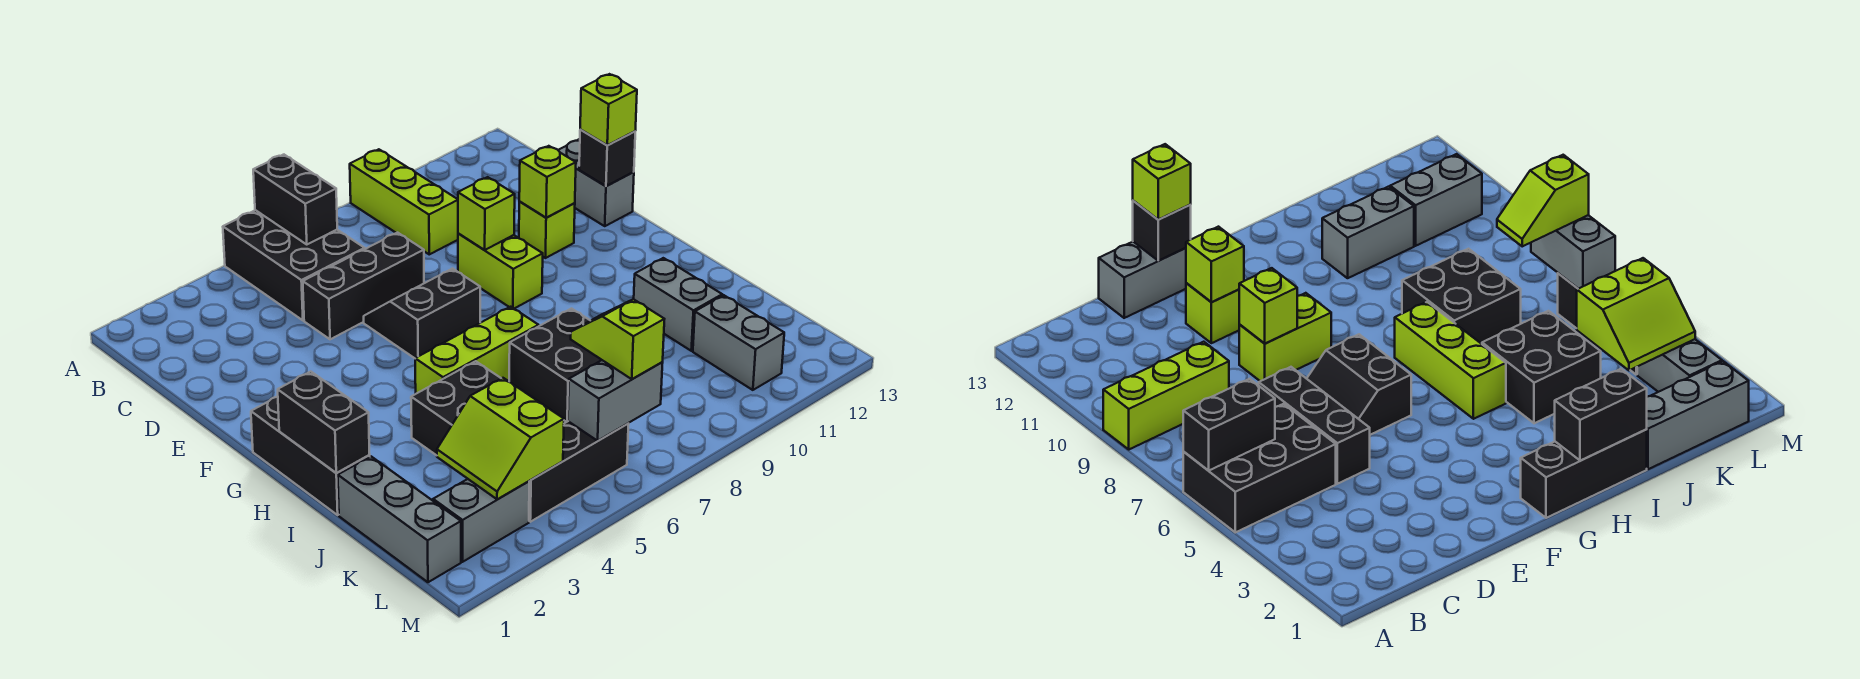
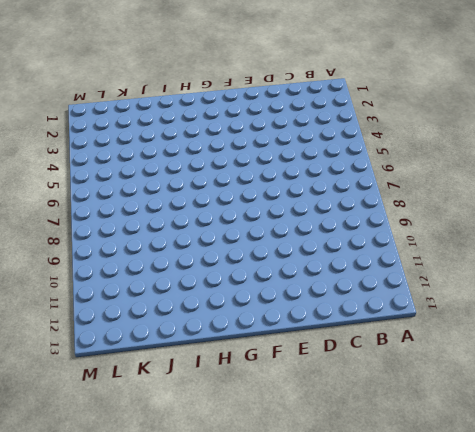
none -> black brick A5:C6 level 1
none -> lime brick A9:C9 level 1
none -> black brick D5:D7 level 1

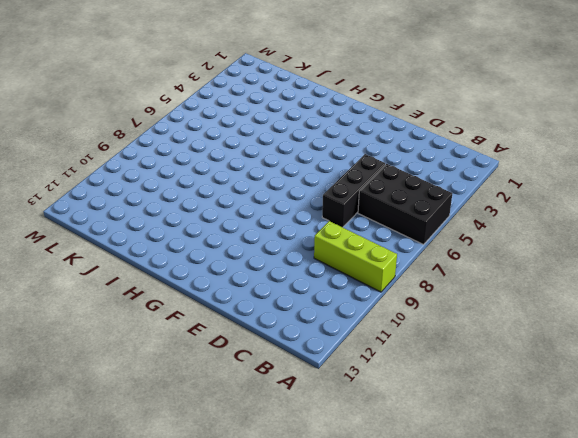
none -> grey brick D13:E13 level 1
none -> black slope E6:F7 level 1 top F
none -> lime brick E9:F9 level 1

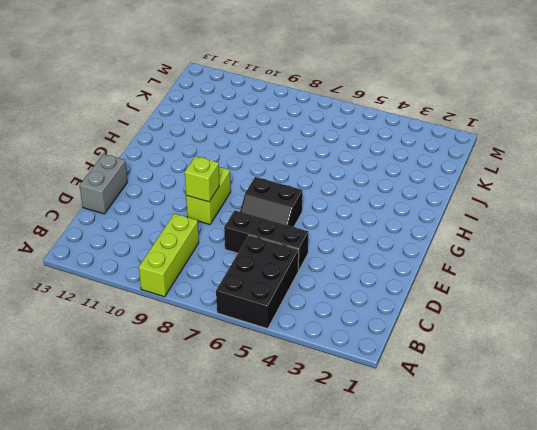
none -> lime brick E11 level 1
none -> black brick G1:I1 level 1
none -> lime brick H5:H7 level 1

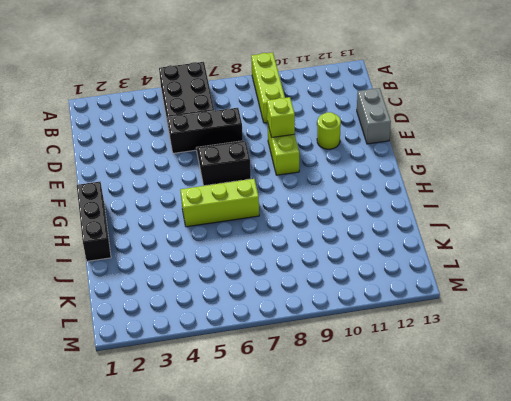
lime round brick E11 level 1 -> lime brick E11 level 1
none -> black brick I4:J5 level 1
none -> black brick I7:J8 level 1
none -> grey brick I11:J11 level 1

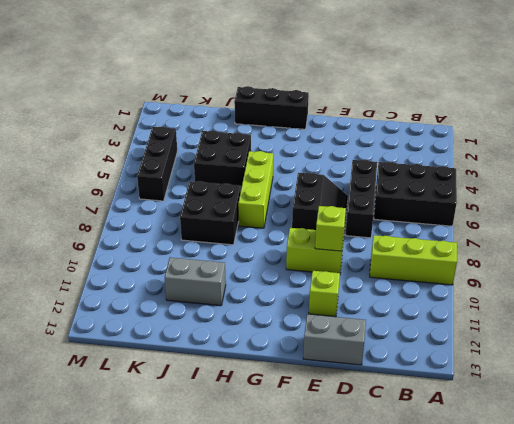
none -> grey brick J1:L1 level 1
none -> grey brick K11:L11 level 1
none -> grey brick L2:L3 level 1

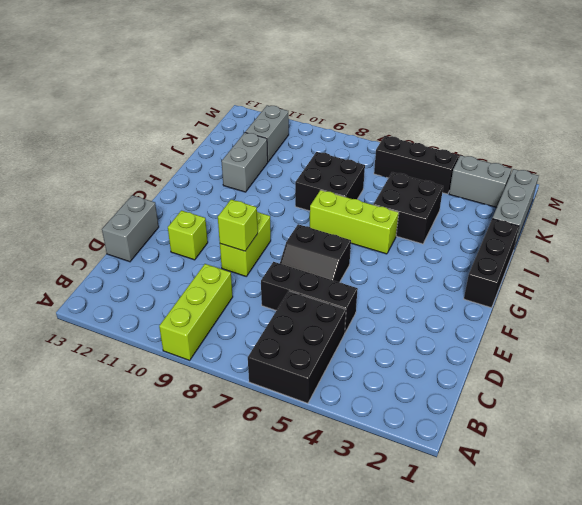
none -> black brick A6:B6 level 2
none -> lime brick E11 level 2
none -> black brick E13 level 2

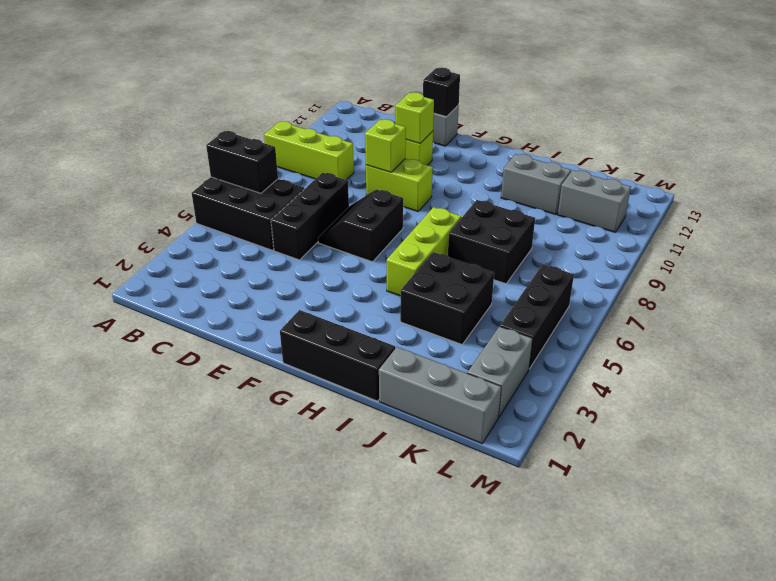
none -> black brick H1:I1 level 2
none -> lime slope K3:L4 level 2 top 4
none -> grey brick L6:L7 level 2

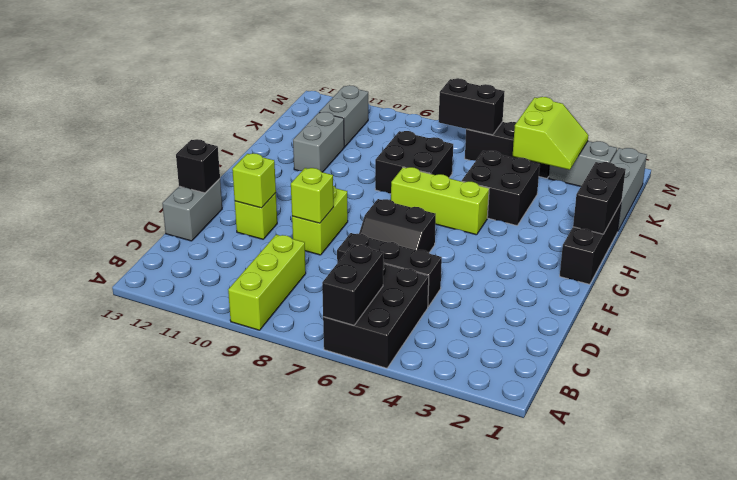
black brick L6:L7 level 2 -> grey brick L6:L7 level 2
none -> lime brick E13 level 3
none -> lime slope K7:L7 level 3 top L

